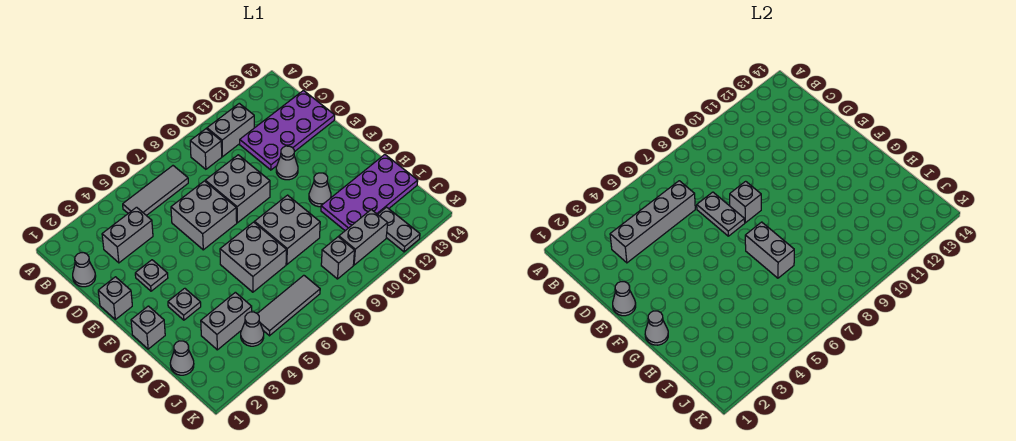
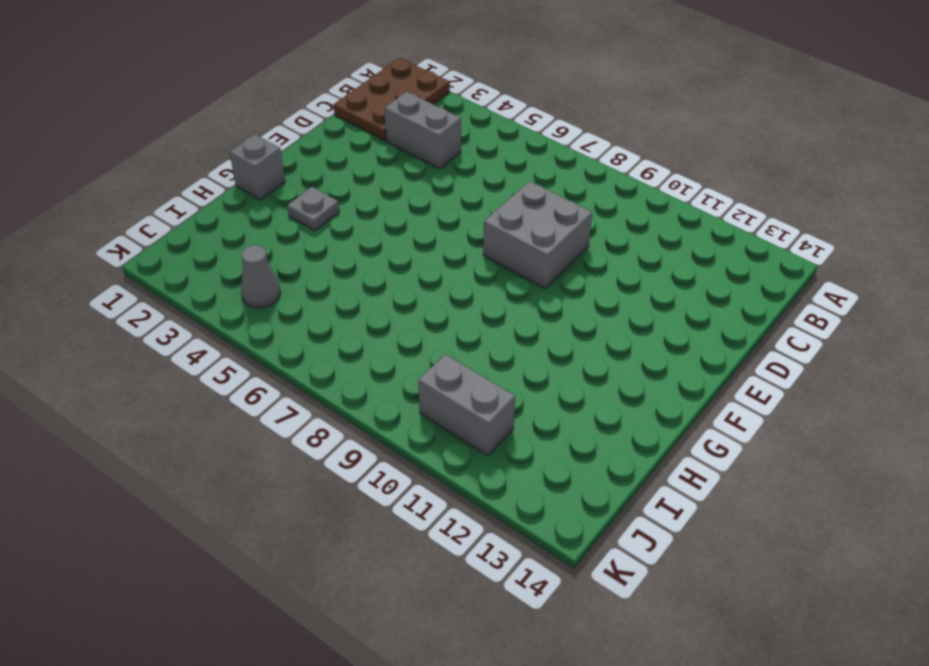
brown plate A1:C2 level 1 -> grey cone C1 level 1
none -> grey tile B5:B7 level 1
none -> grey brick B9 level 1
none -> grey brick B10:B11 level 1
none -> purple plate C11:D14 level 1

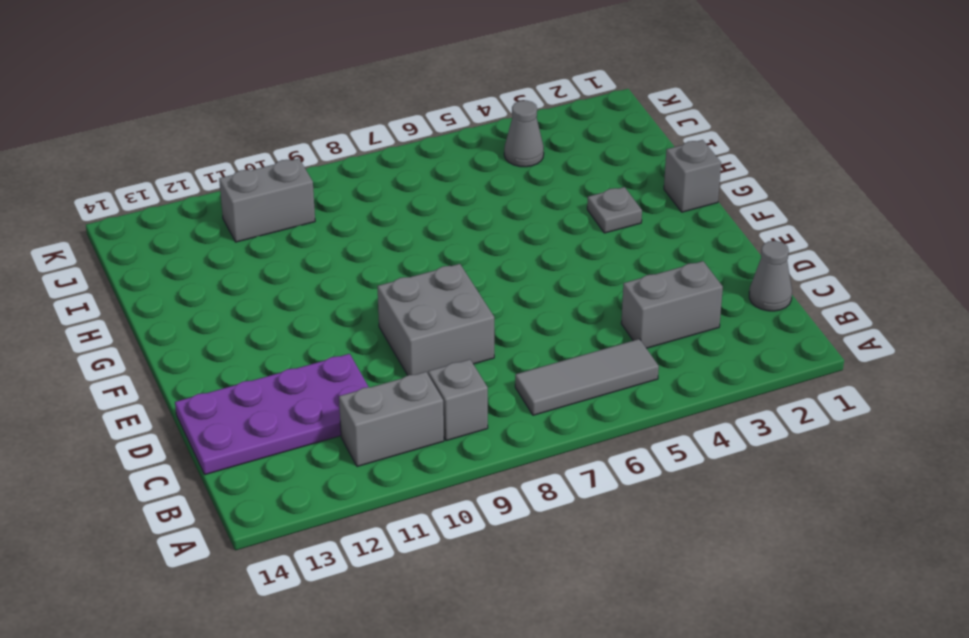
none -> grey brick D6:E7 level 1
none -> grey brick E1 level 1
none -> grey plate E3 level 1
none -> grey cone E11 level 1

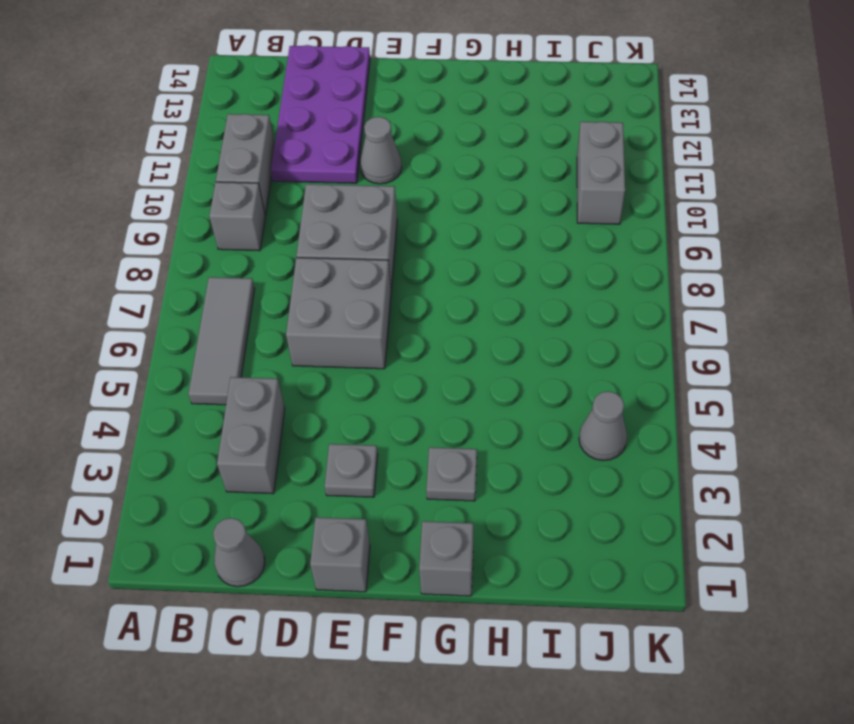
none -> grey brick G6:H7 level 1
none -> grey brick G8:H9 level 1
none -> grey cone G11 level 1
none -> purple plate H11:I14 level 1

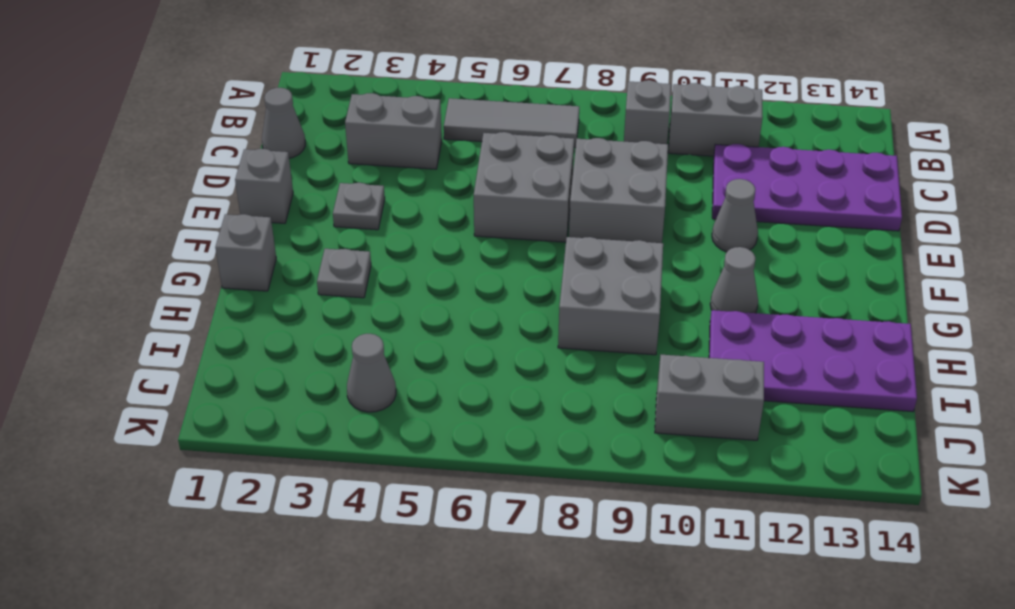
none -> grey brick G6:H7 level 1
none -> grey cone I1 level 1
none -> grey brick I3:I4 level 1
none -> grey tile J5:J7 level 1

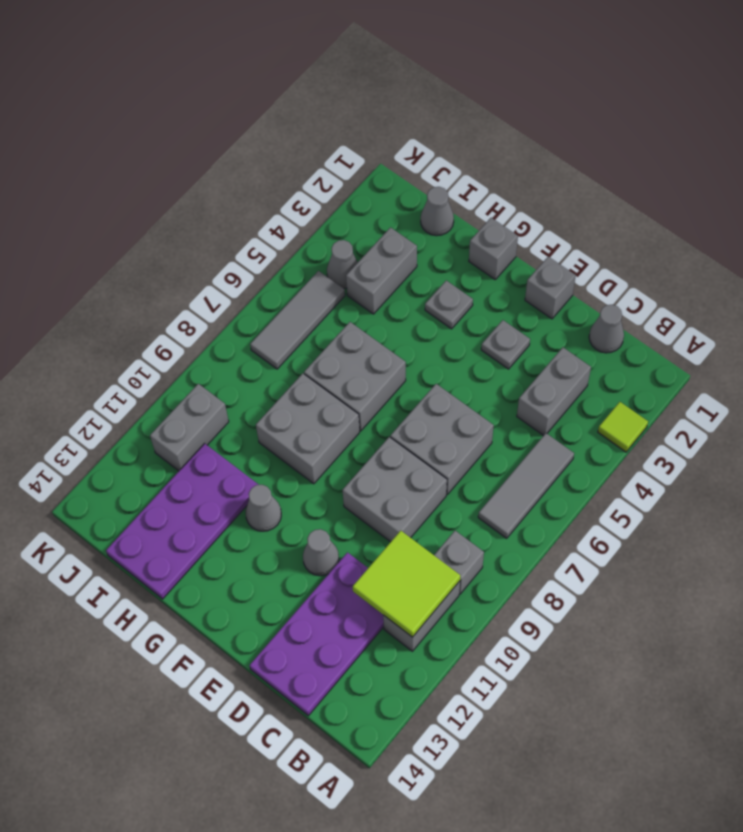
lime tile A3 level 1 -> none
lime tile B10:C11 level 2 -> none
none -> grey brick J9 level 1
none -> grey plate J12:K12 level 1
none -> grey brick C3:C6 level 2
none -> grey plate D7:E7 level 2

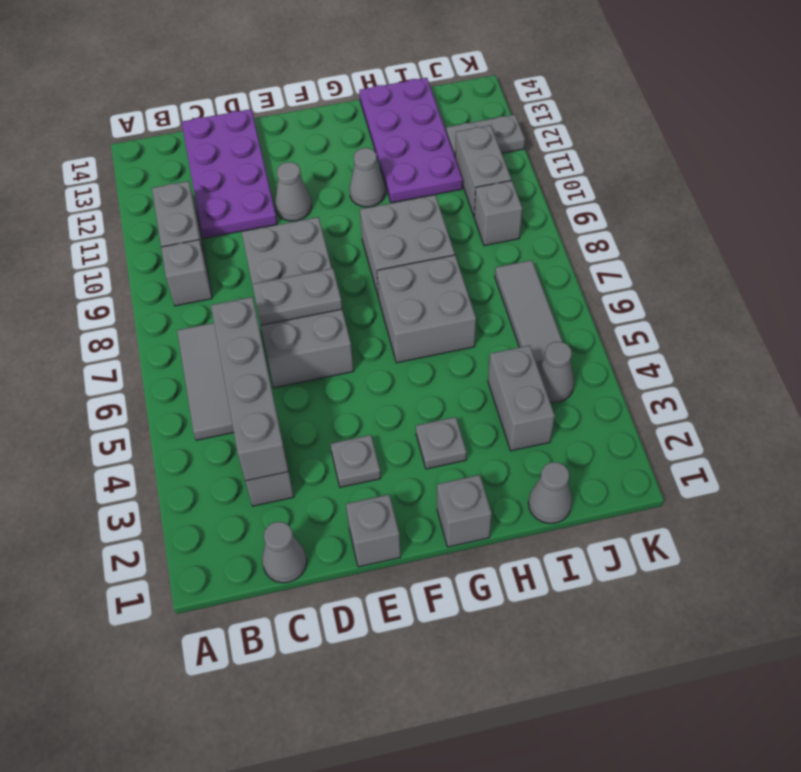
none -> grey cone E1 level 2
none -> grey brick E8 level 2
none -> grey cone G1 level 2
none -> grey brick G7:H7 level 2

